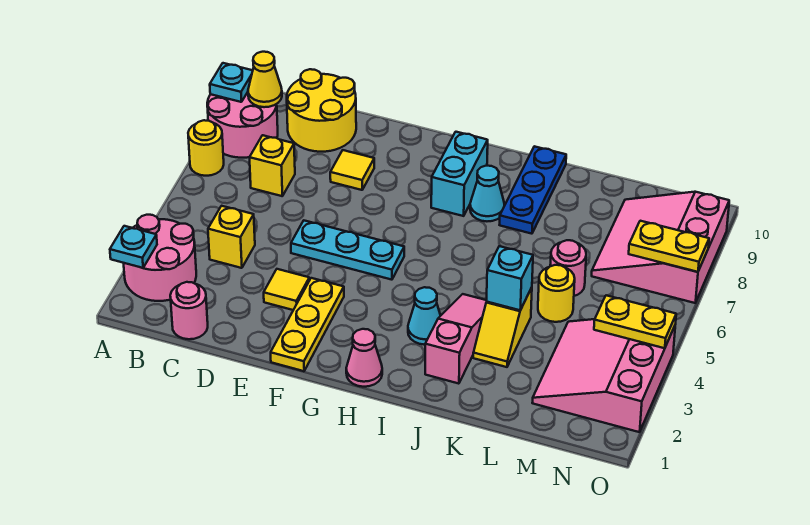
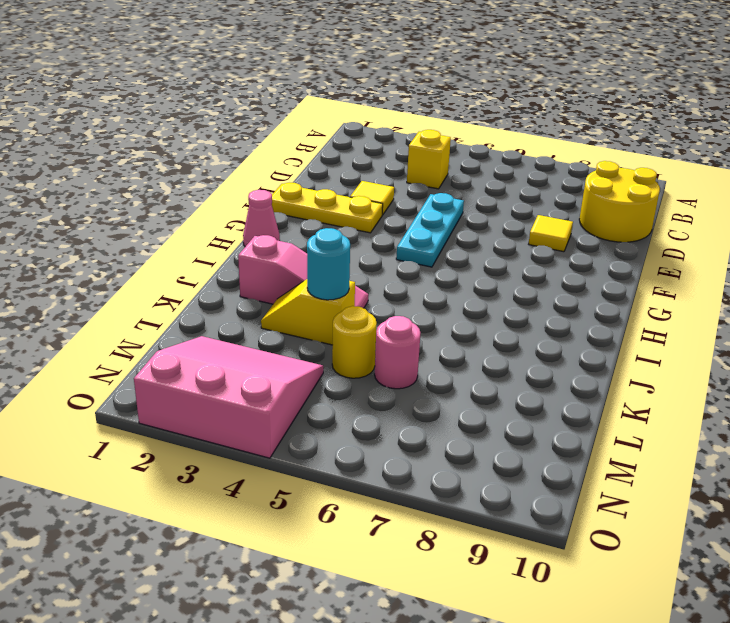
cyan round brick K4 level 2 -> cyan brick K4 level 2
none -> pink round brick A2:B3 level 1
none -> yellow round brick A7 level 1
none -> pink round brick A8:B9 level 1

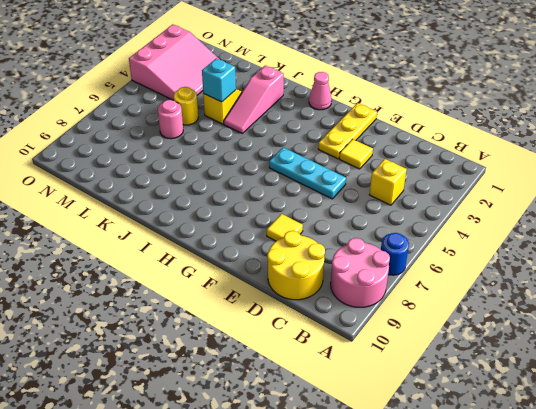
blue round brick A7 level 1 -> yellow round brick A7 level 1
none -> pink round brick A2:B3 level 1
none -> pink round brick C1 level 1
none -> yellow brick C7 level 1

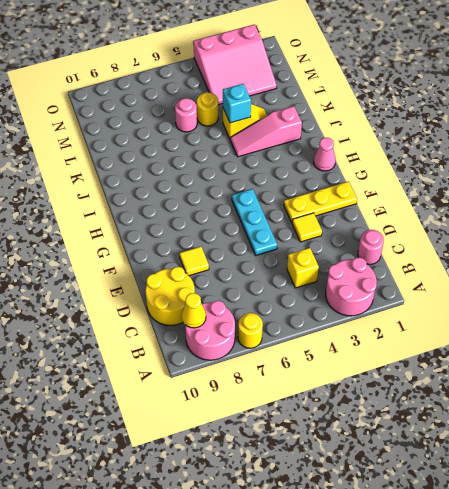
none -> yellow brick C7 level 1
none -> cyan brick H8:H9 level 1
none -> cyan cone I3 level 1

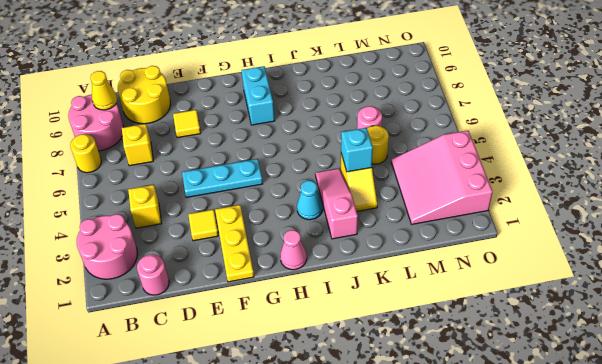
none -> cyan cone I8 level 1
none -> blue plate J8:J10 level 1
none -> pink slope M7:O9 level 1 top O

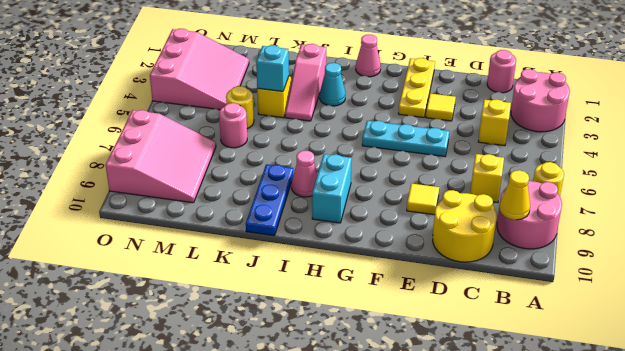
pink cone I8 level 1 -> cyan cone I8 level 1
none -> cyan plate A2 level 2
none -> cyan plate A9 level 2
none -> yellow plate N4:O4 level 2

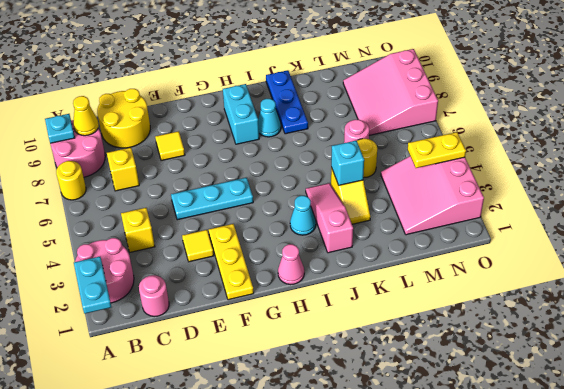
cyan plate A1:A2 level 2 -> cyan plate A2 level 2
none -> yellow plate N7:O7 level 2

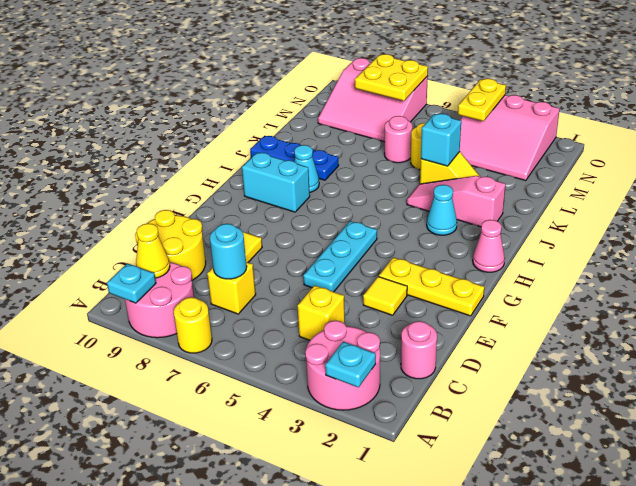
cyan round brick C7 level 2 -> none
yellow plate N7:O8 level 2 -> yellow plate N7:O7 level 2

